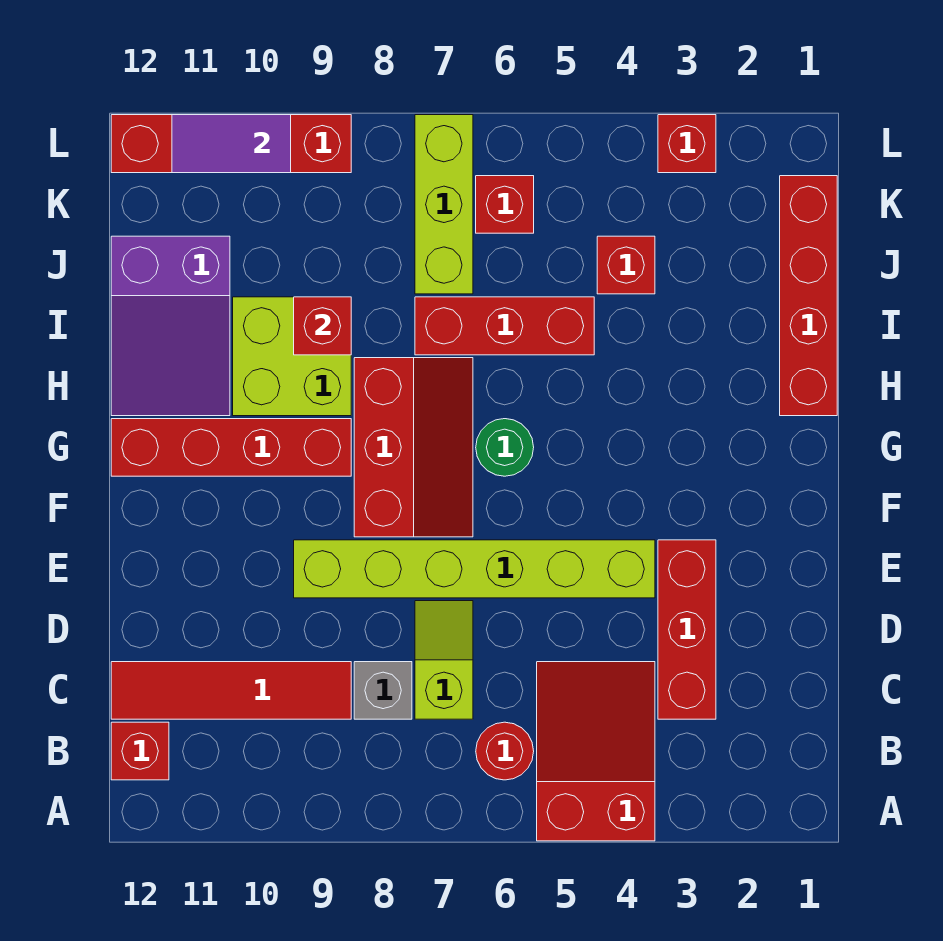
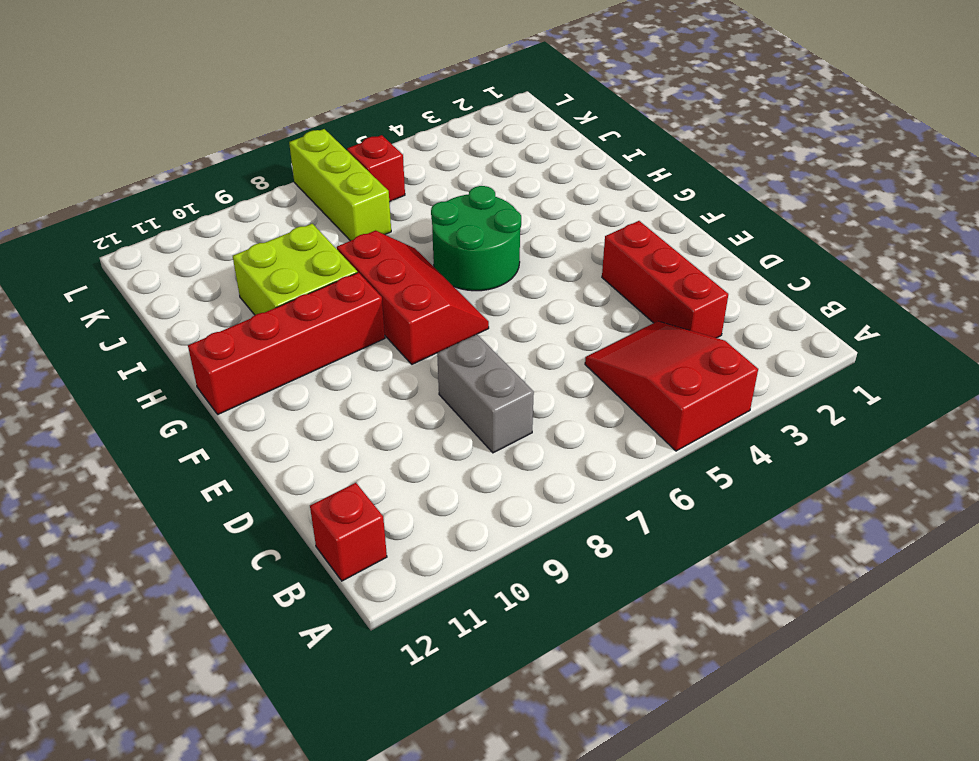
grey brick C8:D8 level 1 -> grey brick C8 level 1
green round brick G5:H6 level 1 -> green round brick G6 level 1
none -> red round brick B6 level 1
none -> lime slope C7:D7 level 1 top C
none -> red tile C9:C12 level 1

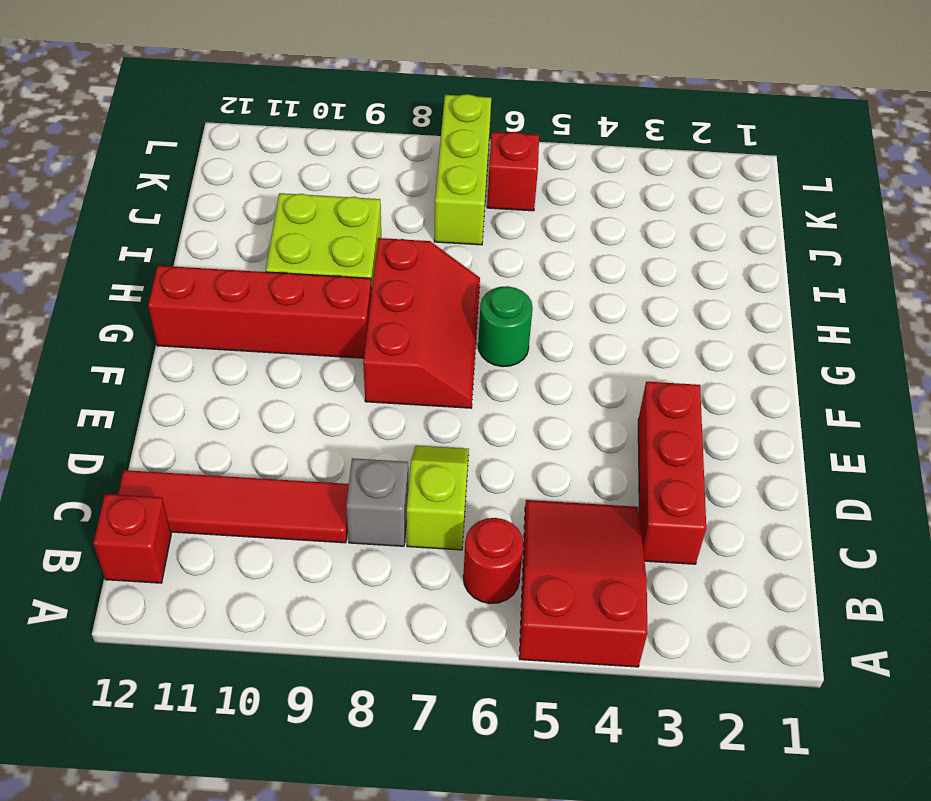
none -> lime brick E4:E9 level 1
none -> red brick H1:K1 level 1
none -> purple slope H11:J12 level 1 top J

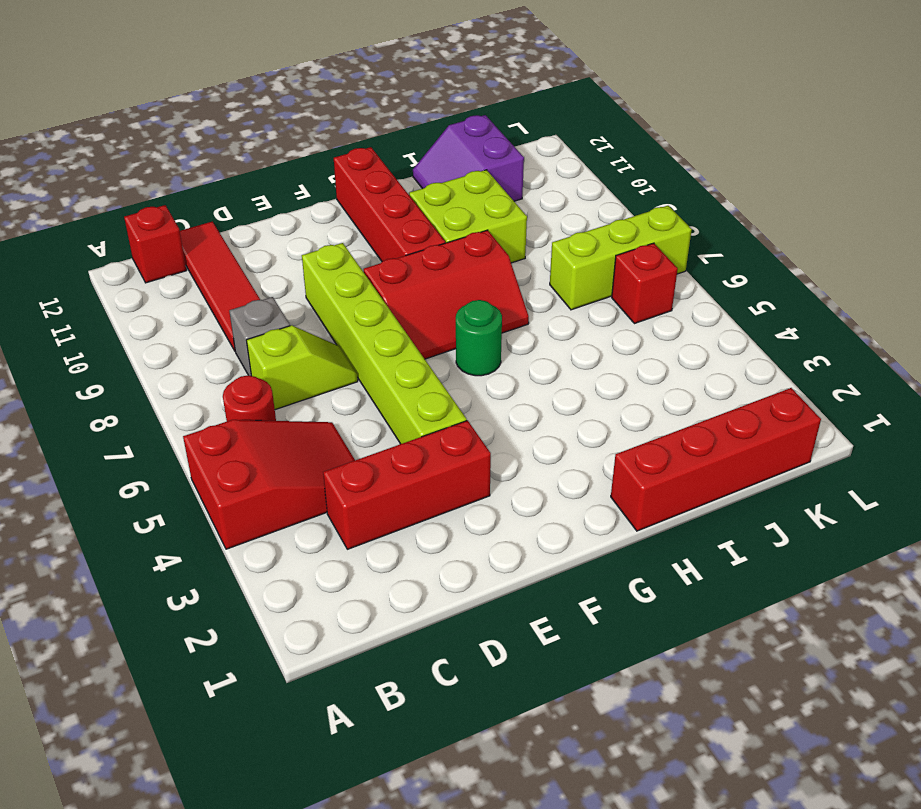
purple slope I11:J12 level 1 top J -> purple slope H11:J12 level 1 top J
none -> red brick I5:I7 level 1
none -> red brick J4 level 1
none -> red brick L3 level 1

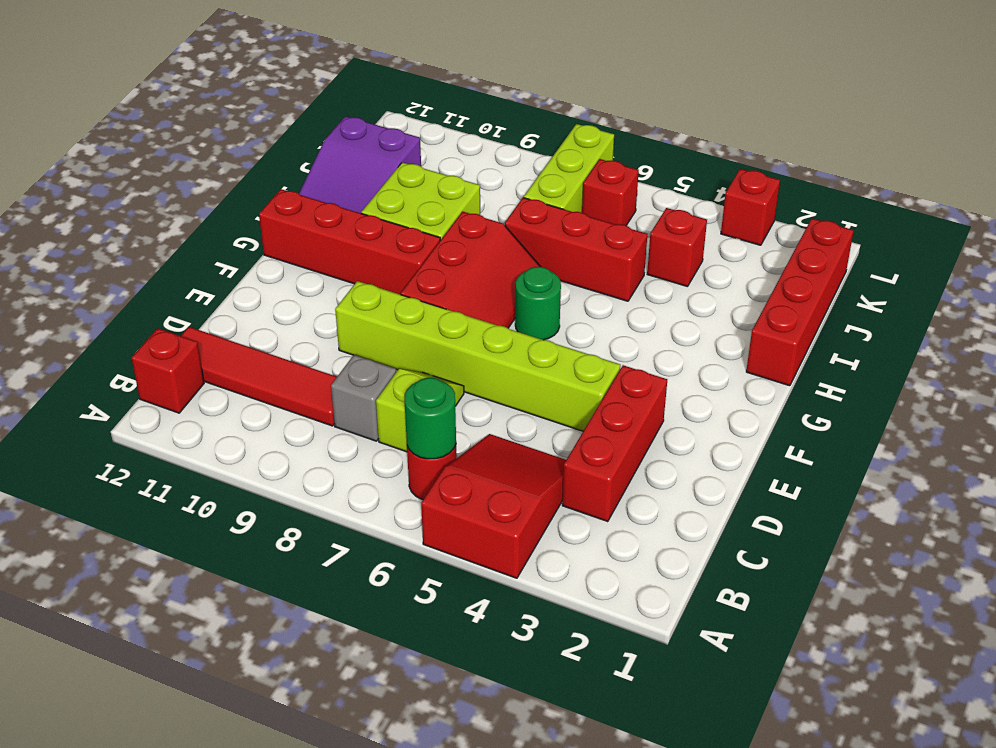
green round brick B6 level 2 -> none
none -> red brick L9:L12 level 1
none -> red brick I9 level 2
none -> purple tile L10:L11 level 2

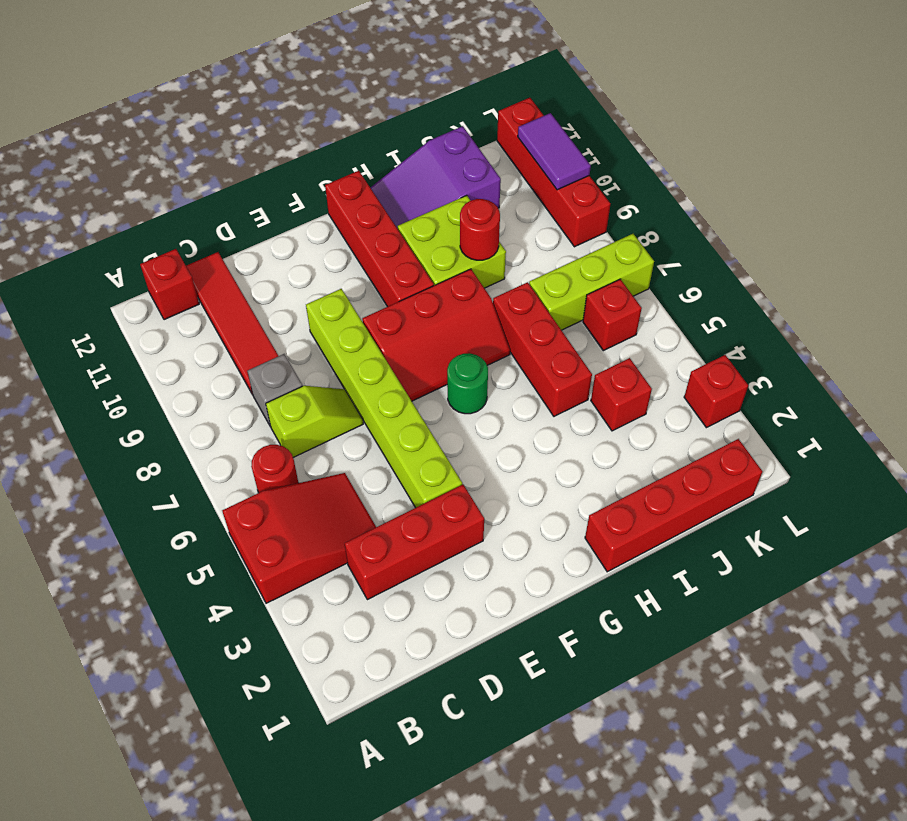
red round brick I9 level 2 -> red brick I9 level 2

